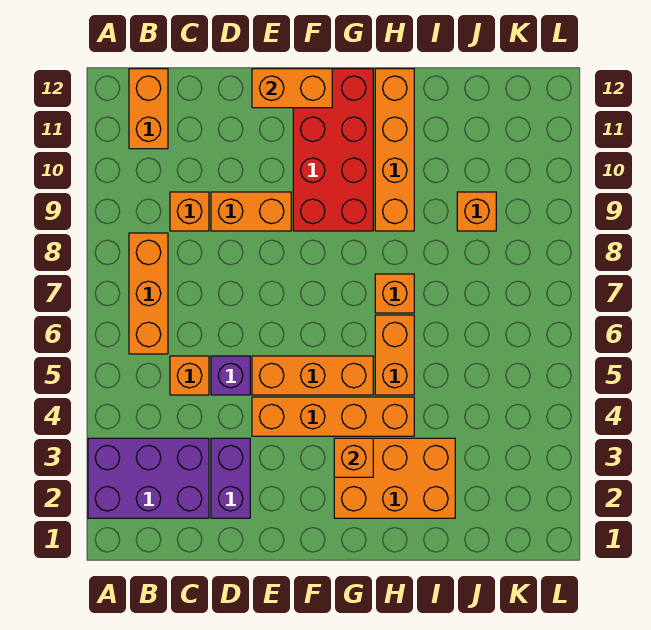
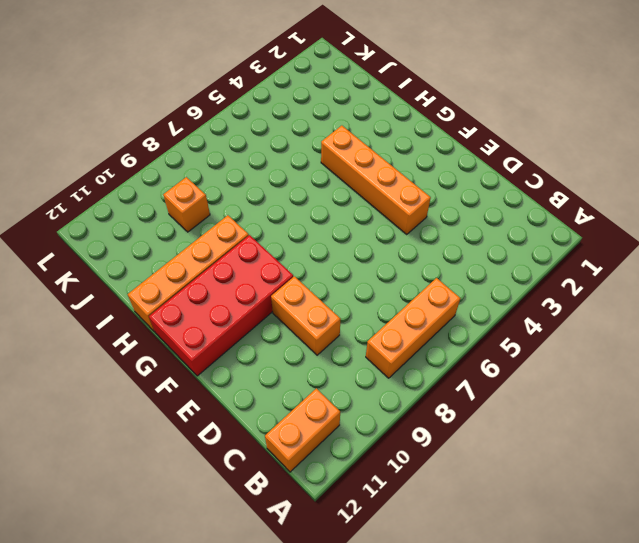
none -> purple brick A2:C3 level 1
none -> orange brick C5 level 1
none -> orange brick C9 level 1

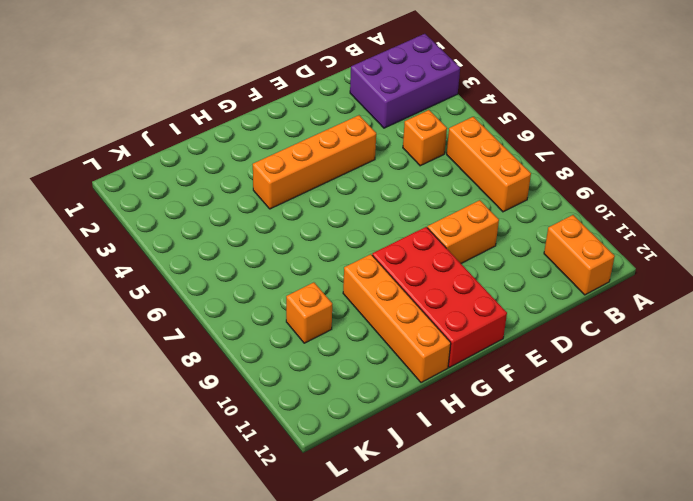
none -> orange brick C9 level 1
none -> purple brick D2:D3 level 1
none -> purple brick D5 level 1

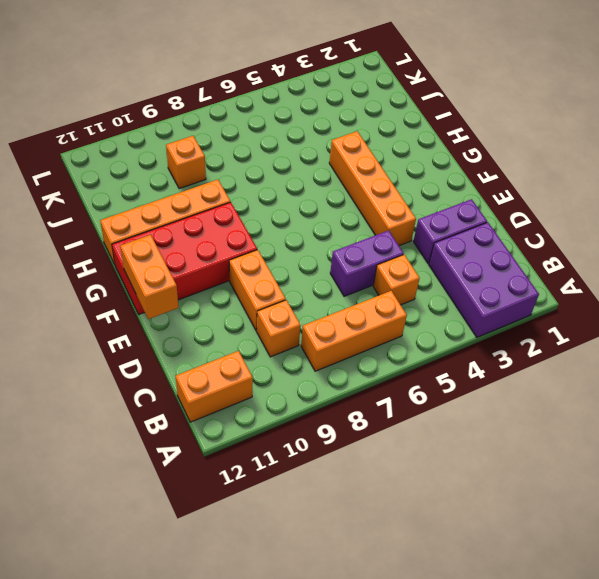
purple brick D5:D6 level 1 -> purple brick D5 level 1
none -> orange brick E5:G5 level 1
none -> orange brick G2:I3 level 1
none -> orange brick H5:H6 level 1

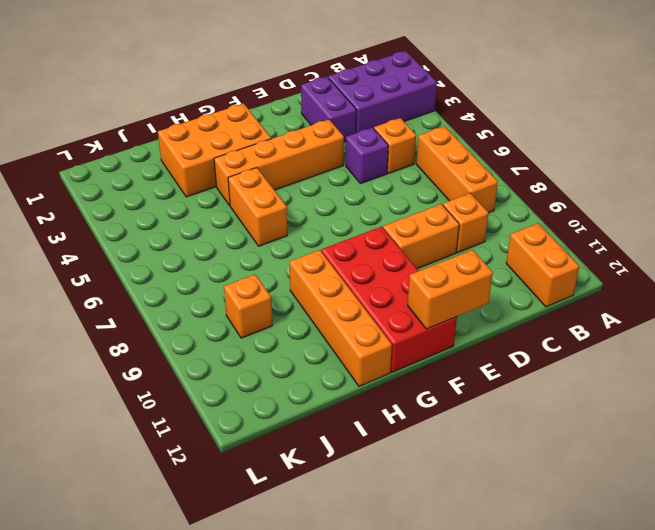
none -> orange brick E5:G5 level 1
none -> orange brick H7 level 1
none -> orange brick G3 level 2

